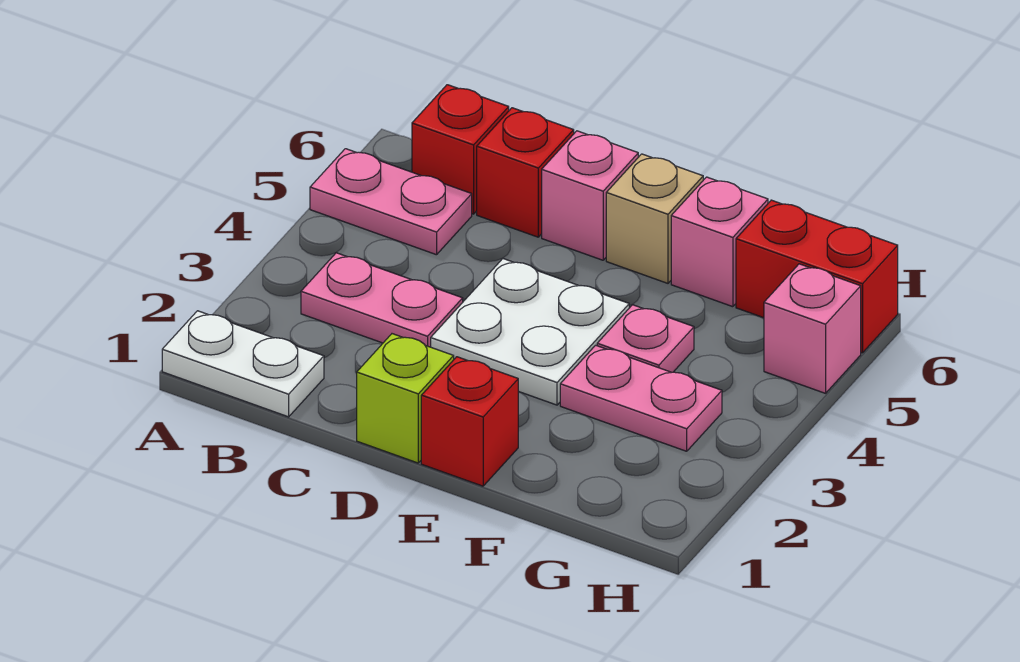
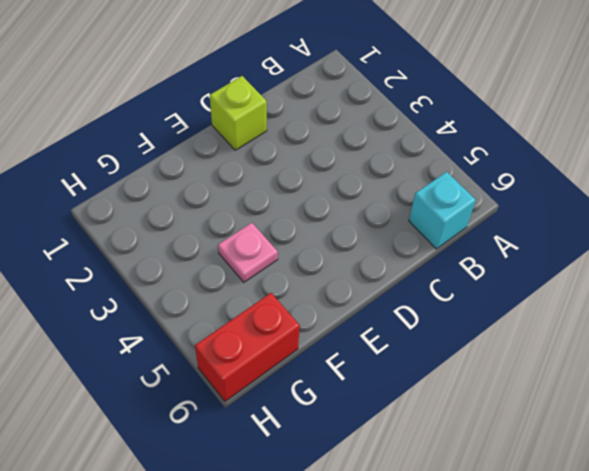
cyan brick B6 level 1 -> red brick B6 level 1
none -> white plate A1:B1 level 1
none -> pink plate A5:B5 level 1
none -> pink plate B3:C3 level 1

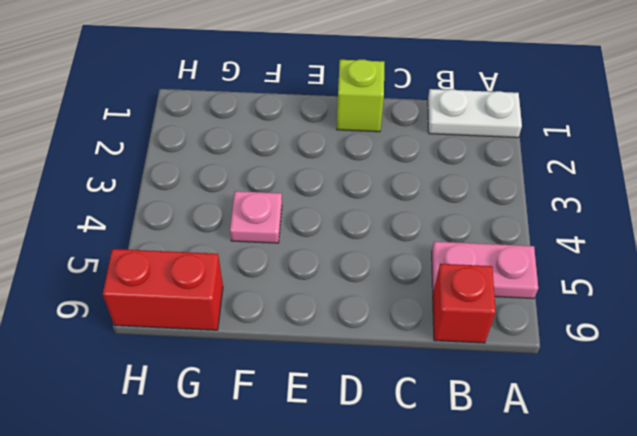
none -> pink plate B3:C3 level 1
none -> red brick C6 level 1
none -> white plate D3:E4 level 1

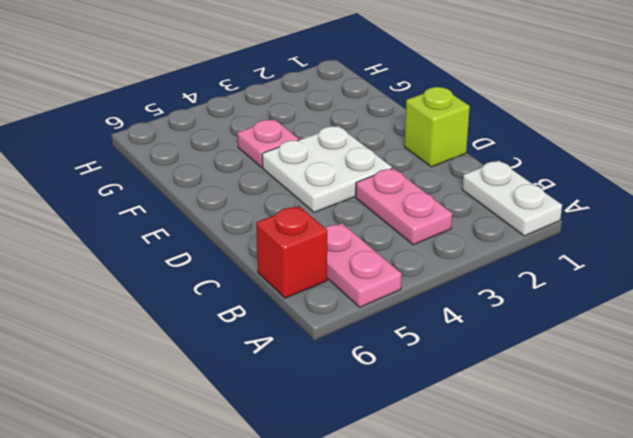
none -> red brick C6 level 1
none -> pink brick D6 level 1
none -> red brick E1 level 1

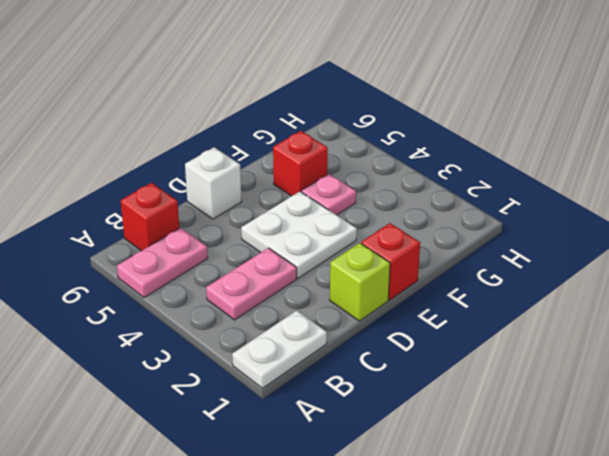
white brick D6 level 1 -> pink brick D6 level 1
red brick F5 level 1 -> red brick C6 level 1
none -> tan brick E6 level 1
none -> pink plate F3:G3 level 1
none -> pink brick F6 level 1

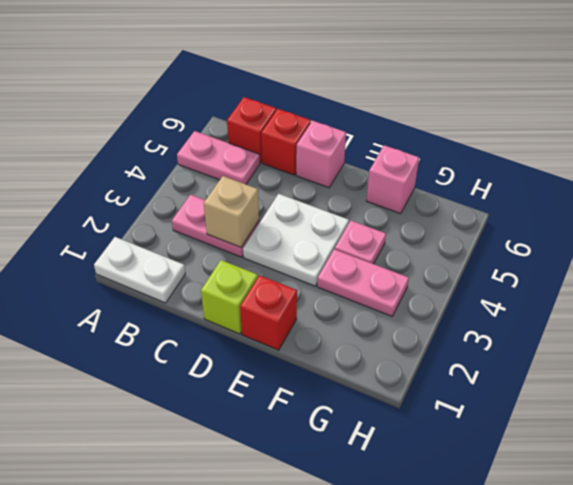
tan brick C3 level 2 -> tan brick E6 level 1
none -> red brick G6:H6 level 1
none -> pink brick H5 level 1

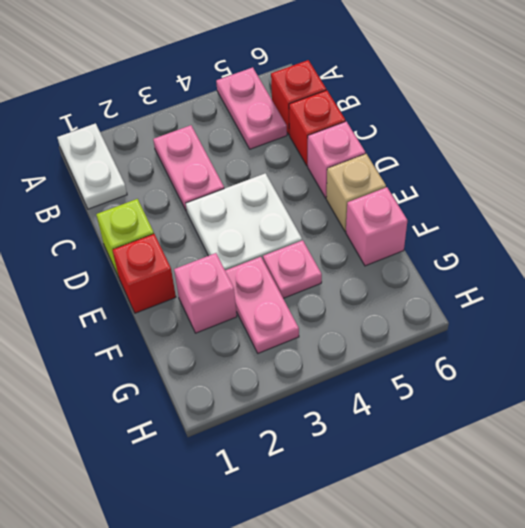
pink brick F2 level 1 -> pink brick H5 level 1
none -> red brick G6:H6 level 1

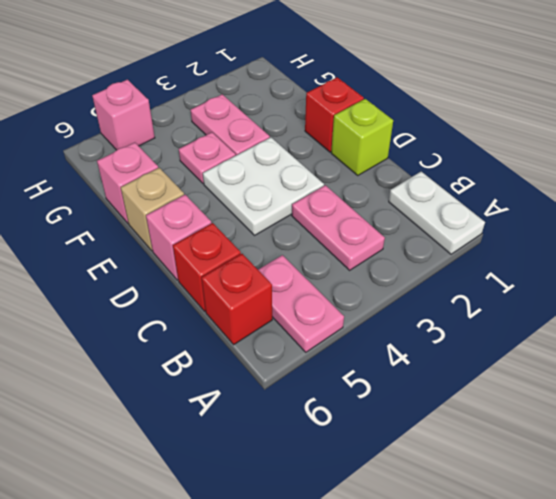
none -> red brick G6:H6 level 1

